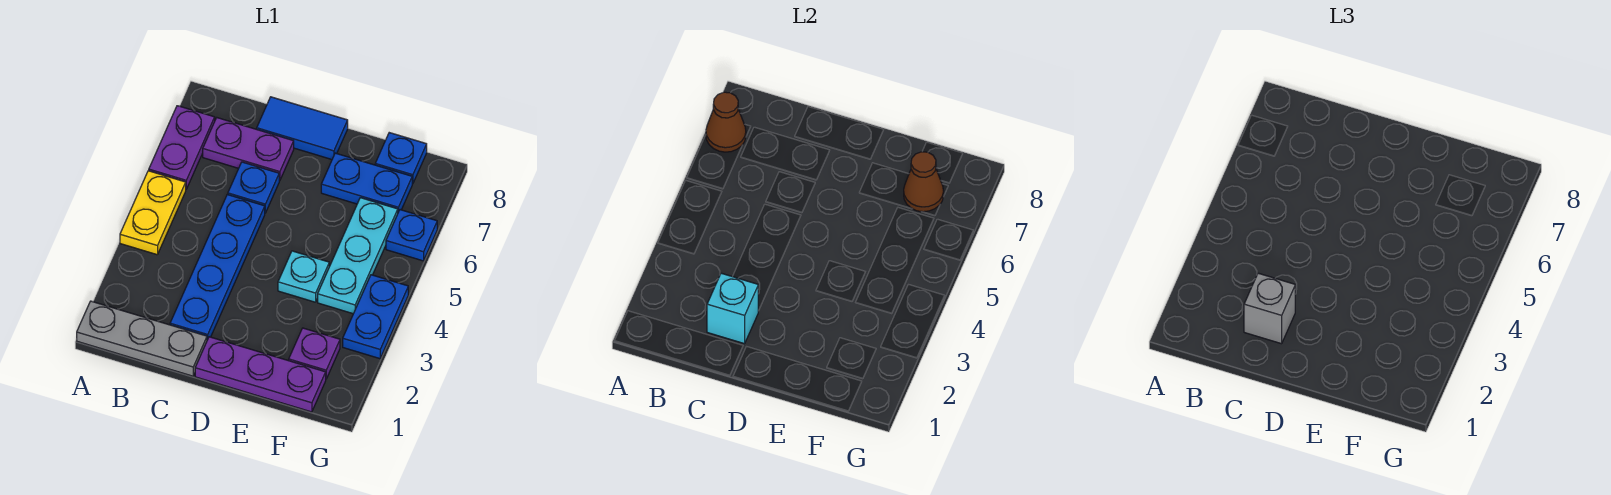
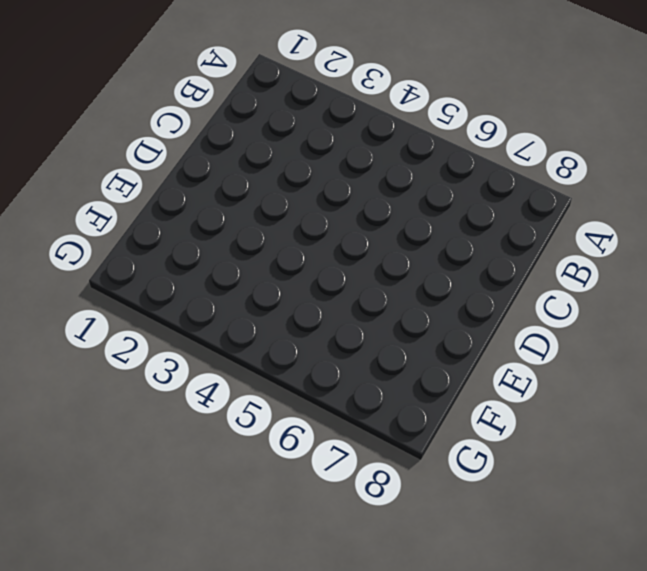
none -> grey plate A1:C1 level 1
none -> yellow plate A4:A5 level 1
none -> purple plate A6:A7 level 1

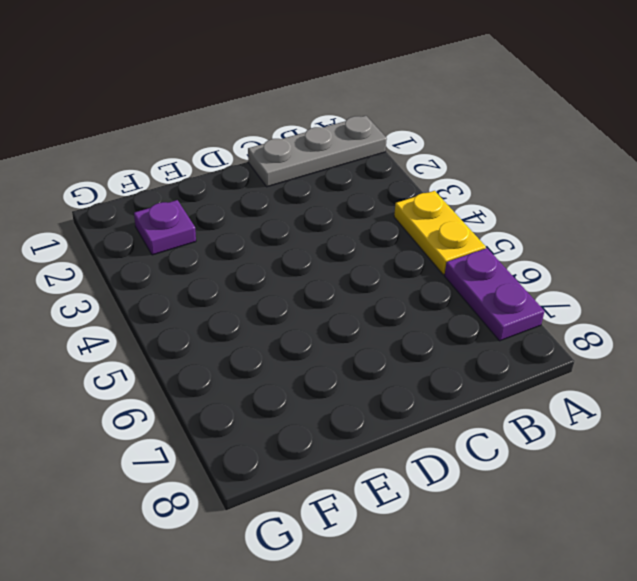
none -> purple plate B7:C7 level 1
none -> blue plate C2:C5 level 1
none -> blue plate C6 level 1

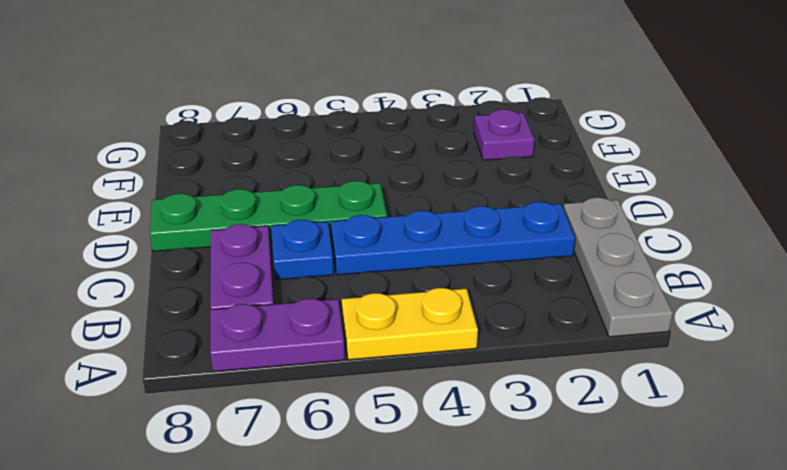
green plate D5:D8 level 1 -> blue tile C8:D8 level 1
none -> purple plate D1:F1 level 1
none -> cyan plate E4 level 1
none -> blue plate E7:F7 level 1

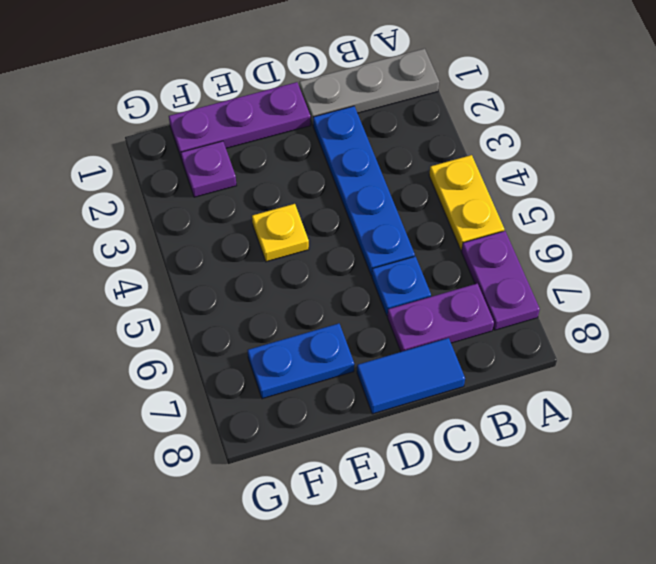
yellow plate E4 level 1 -> cyan plate E4 level 1
none -> cyan plate F4:F6 level 1
none -> blue plate F8 level 1
none -> blue plate G3:G4 level 1

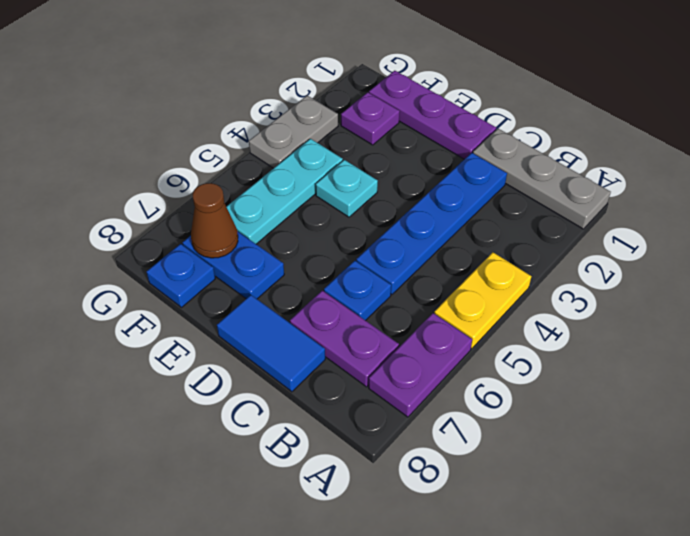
grey plate G3:G4 level 1 -> blue plate G3:G4 level 1
none -> blue plate G6 level 1
none -> brown cone A7 level 2
none -> cyan brick C2 level 2

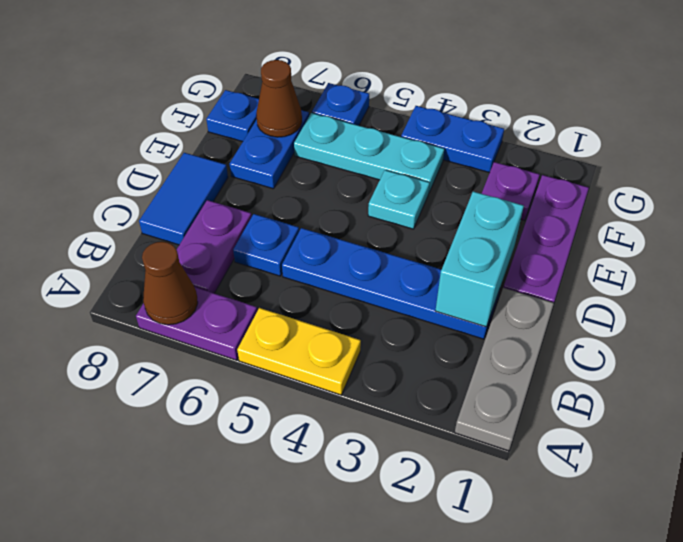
cyan brick C2:D2 level 2 -> cyan brick C2 level 2
none -> grey brick C2 level 3

